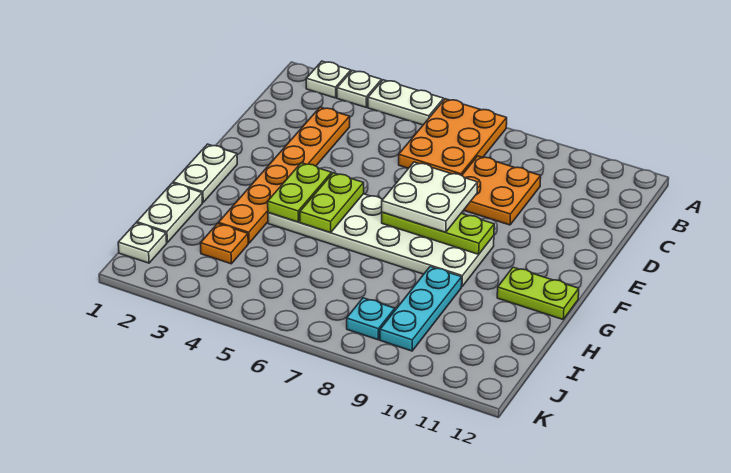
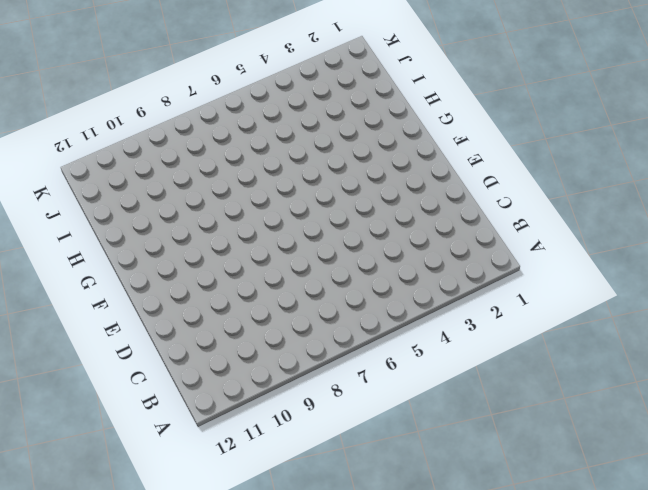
none -> white plate A2 level 1
none -> white plate A3 level 1
none -> white plate A4:A5 level 1

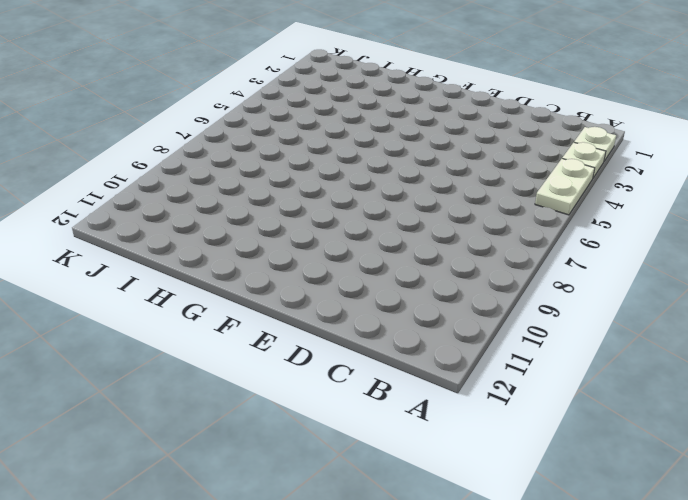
none -> orange plate A6:C7 level 1
none -> orange plate C3:H3 level 1
none -> orange plate C8:D9 level 1

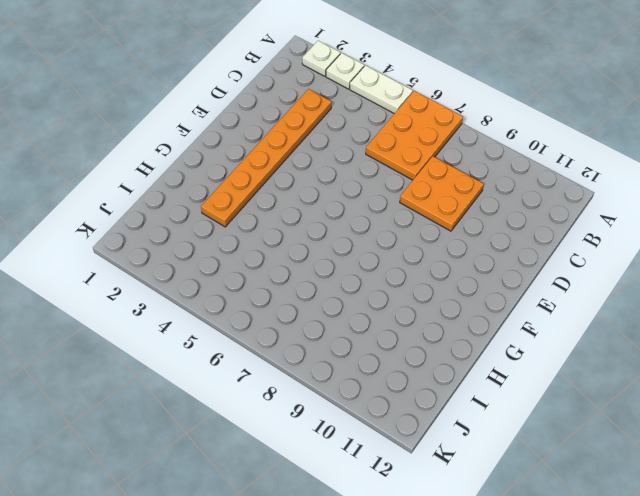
none -> white plate F1:G1 level 1
none -> white plate F4:G9 level 1
none -> lime plate G11:G12 level 1

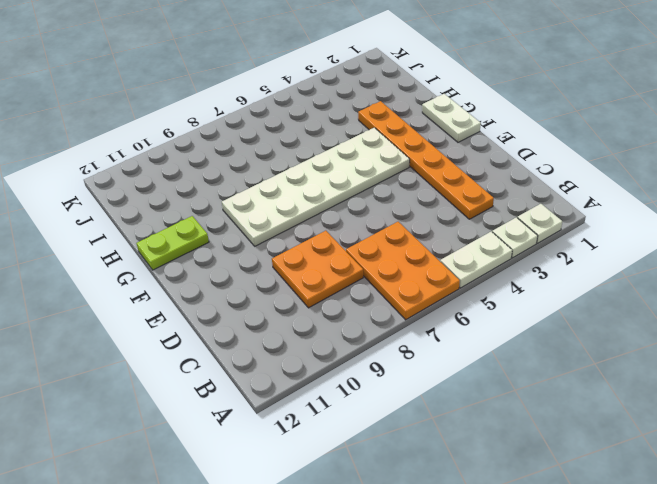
none -> white plate H1:I1 level 1
none -> cyan plate H9:J9 level 1
none -> orange plate I3 level 1

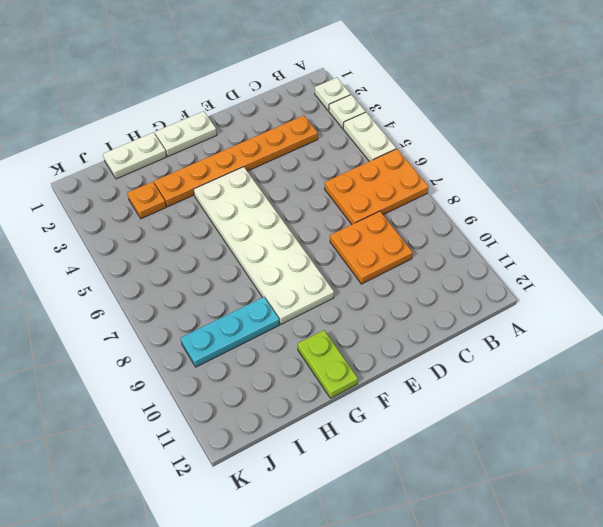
none -> white plate J1 level 1
none -> cyan plate J8 level 1
none -> lime plate F4:G4 level 2

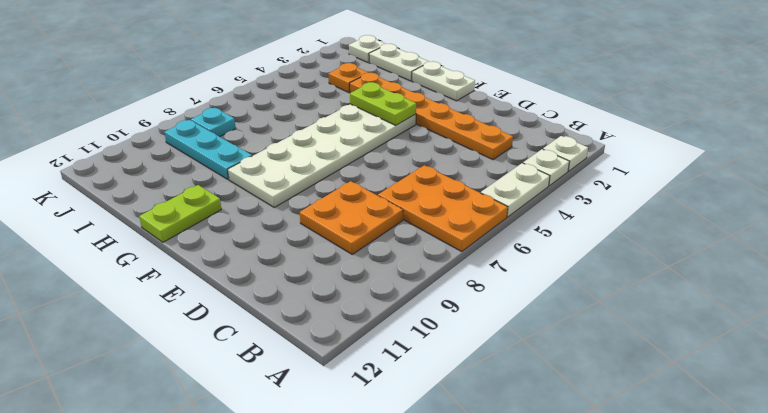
none -> lime plate F5:G5 level 2
none -> lime plate F7:F9 level 2
none -> white plate E7:F8 level 3

